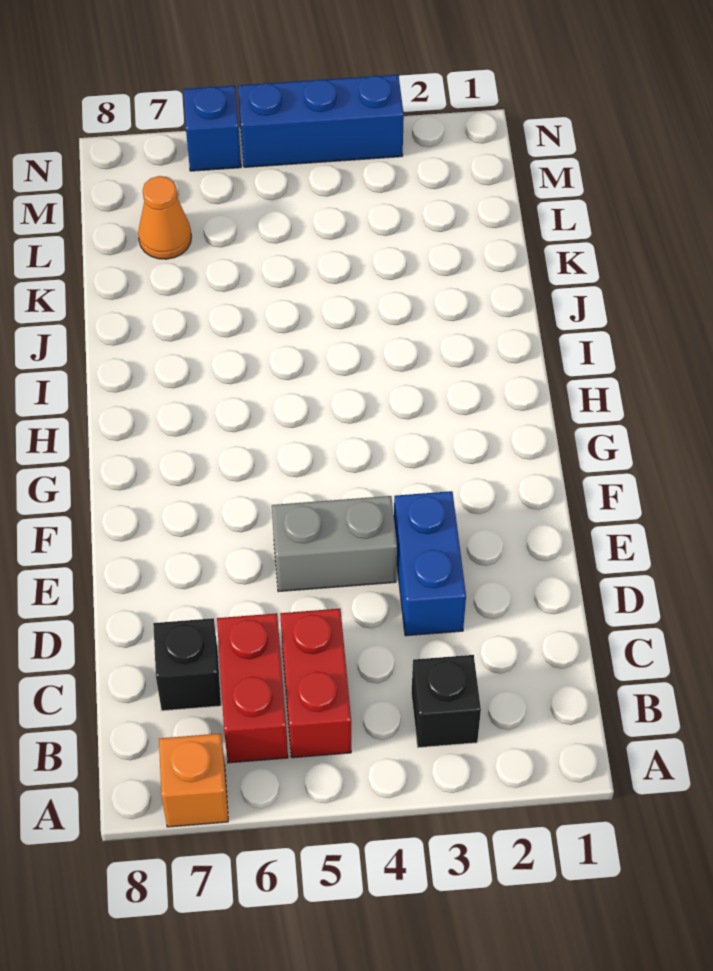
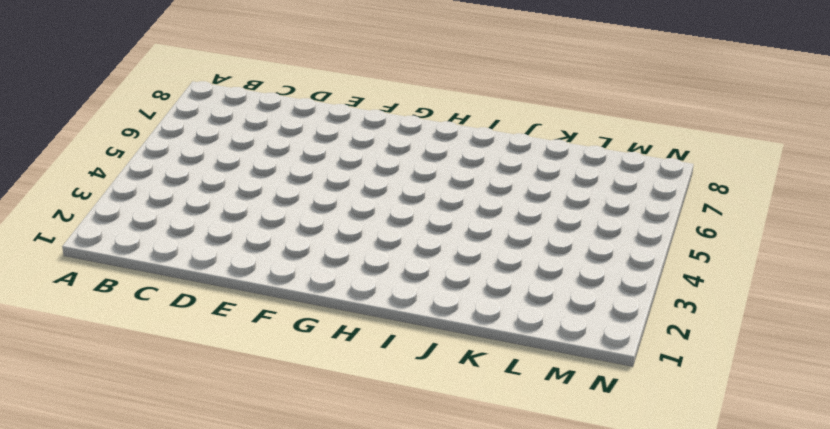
none -> orange brick A7 level 1
none -> black brick B3 level 1

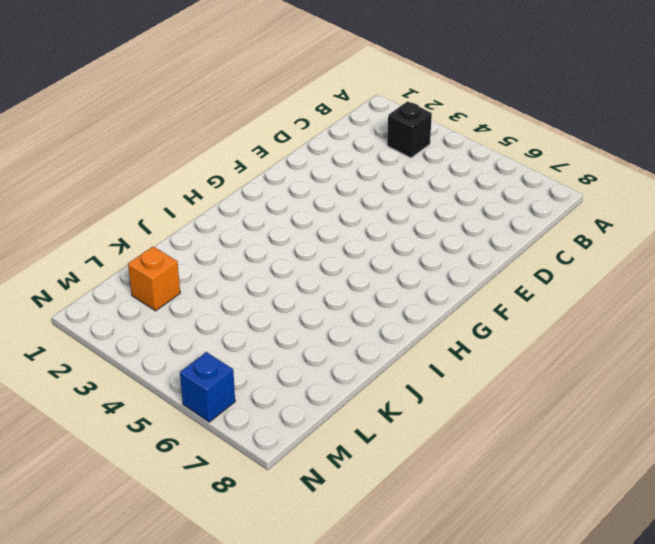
orange brick L2 level 1 -> orange brick A7 level 1
none -> red brick B5:C5 level 1
none -> red brick B6:C6 level 1

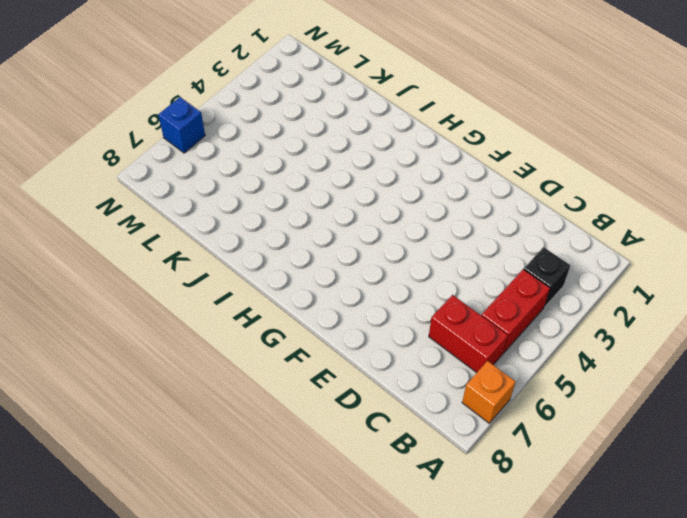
red brick B4:B5 level 1 -> red brick B5:C5 level 1
none -> black brick C7 level 1
none -> blue brick D3:E3 level 1

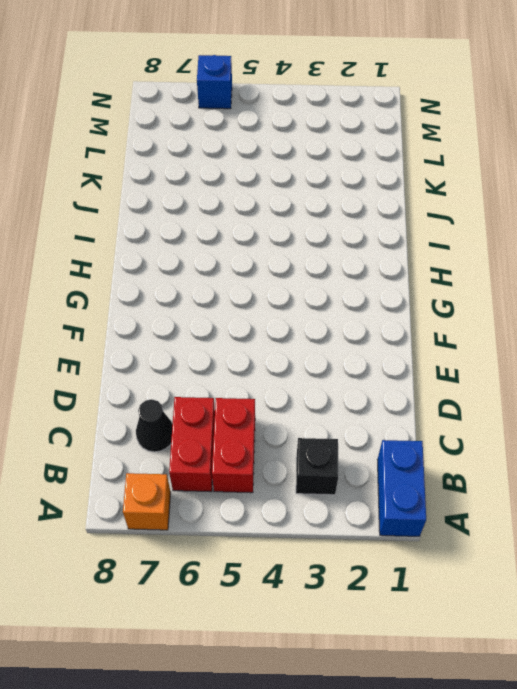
blue brick A1:B1 level 1 -> blue brick D3:E3 level 1
black cone C7 level 1 -> black brick C7 level 1
none -> grey brick E4:E5 level 1
none -> orange cone L7 level 1

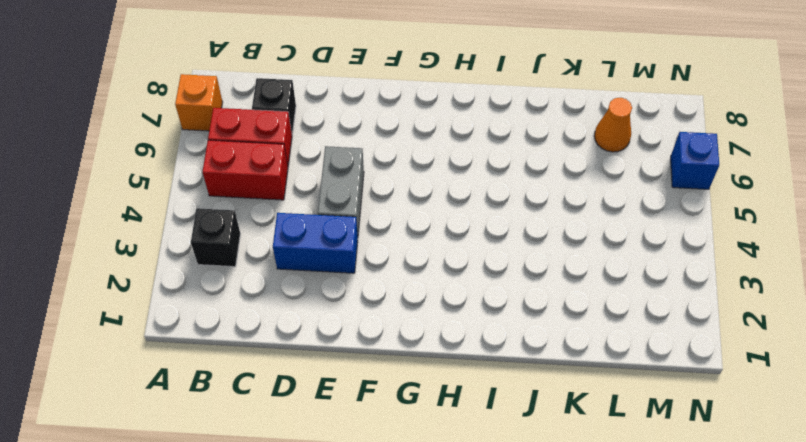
none -> blue brick N3:N5 level 1

